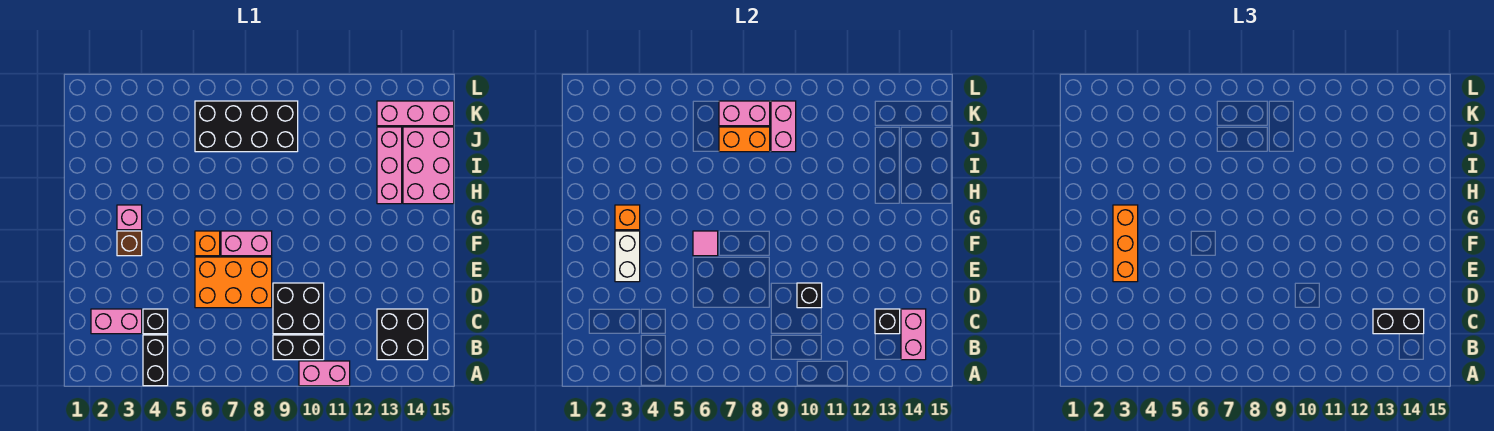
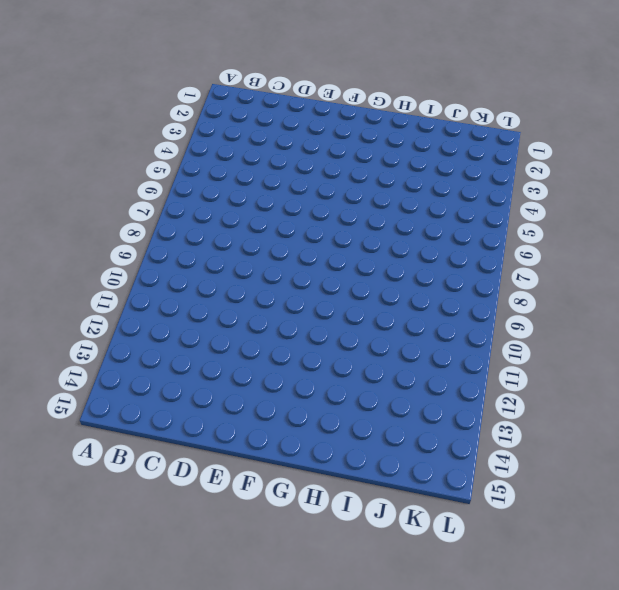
none -> black brick A4:B4 level 1
none -> pink brick A10:A11 level 1
none -> black brick B9:B10 level 1

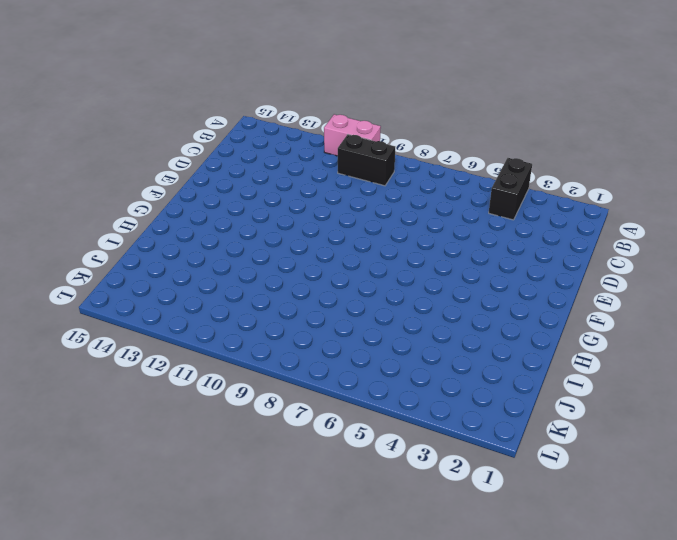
none -> black brick B13:C14 level 1
none -> pink brick C2:C3 level 1
none -> black brick C4 level 1

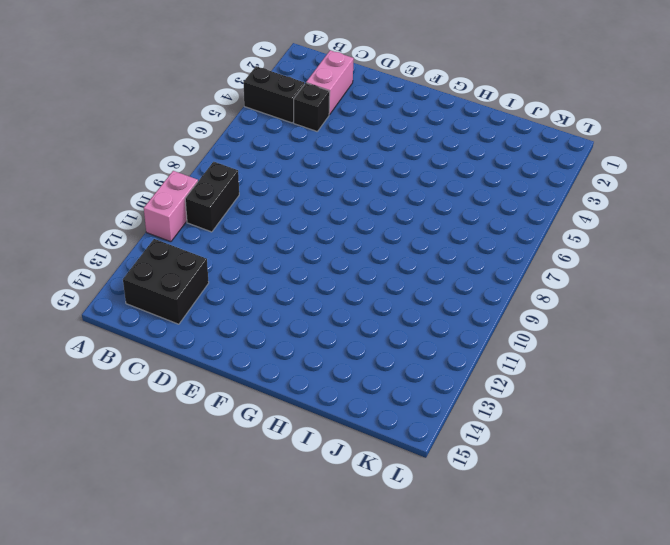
none -> black brick C9:D10 level 1
none -> orange brick D6:E8 level 1
none -> brown brick F3 level 1

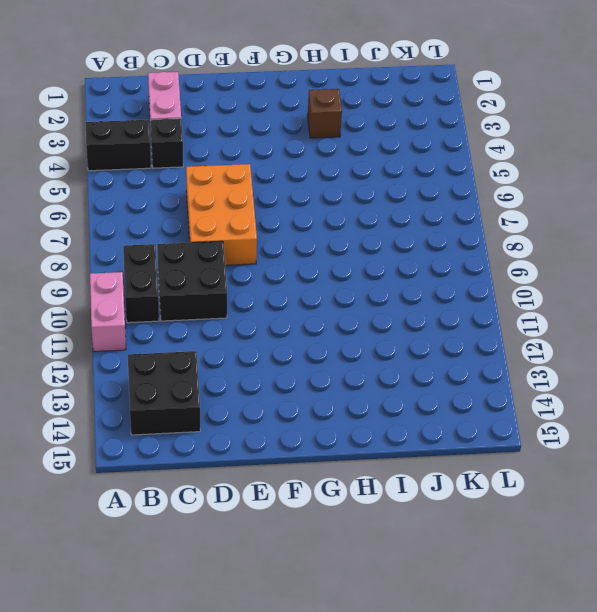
brown brick H3 level 1 -> brown brick F3 level 1
none -> orange brick F6 level 1
none -> pink brick F7:F8 level 1
none -> pink brick G3 level 1

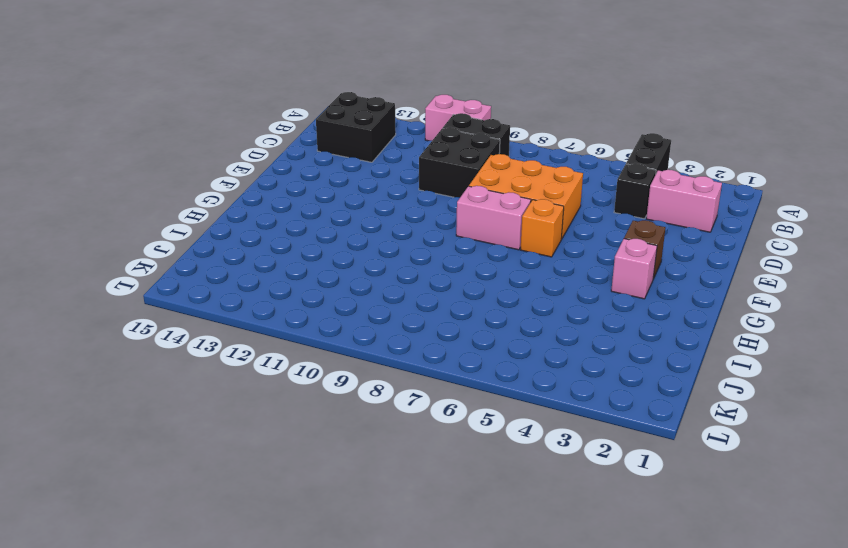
none -> pink brick H13:J13 level 1
none -> pink brick H14:J15 level 1
none -> black brick J6:K9 level 1

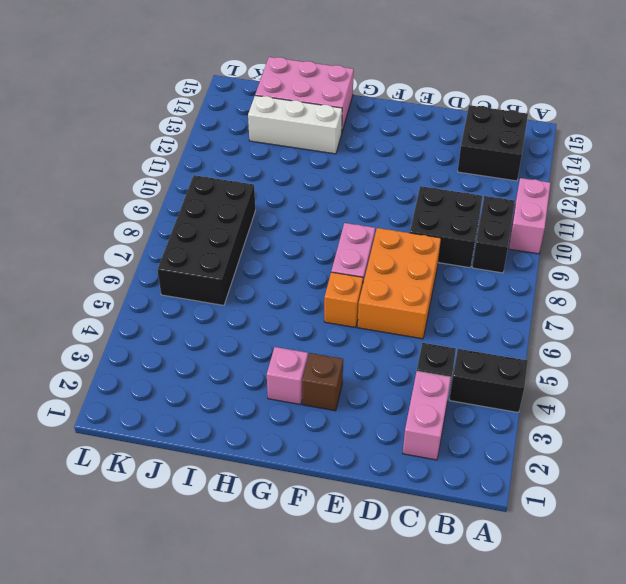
white brick H13:J13 level 1 -> pink brick H13:J13 level 1
none -> pink brick K13:K15 level 1
none -> pink brick B14:C14 level 2
none -> black brick C13 level 2

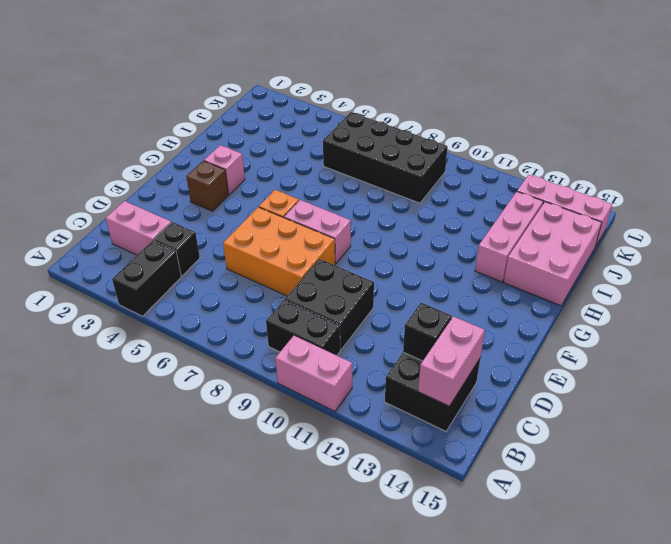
none -> black brick D10 level 2
none -> white brick E3:F3 level 2
none -> pink tile F6 level 2

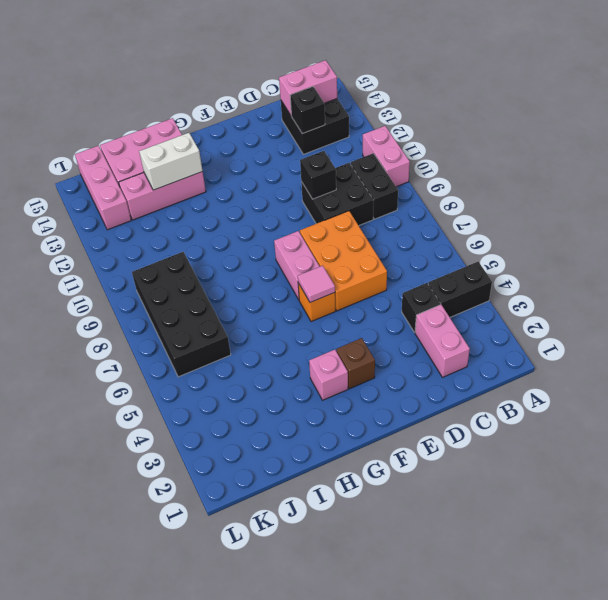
white brick H13:I13 level 2 -> white brick E3:F3 level 2
none -> orange brick G3 level 2
none -> orange brick J7:J8 level 2
none -> pink brick J9:K9 level 2

